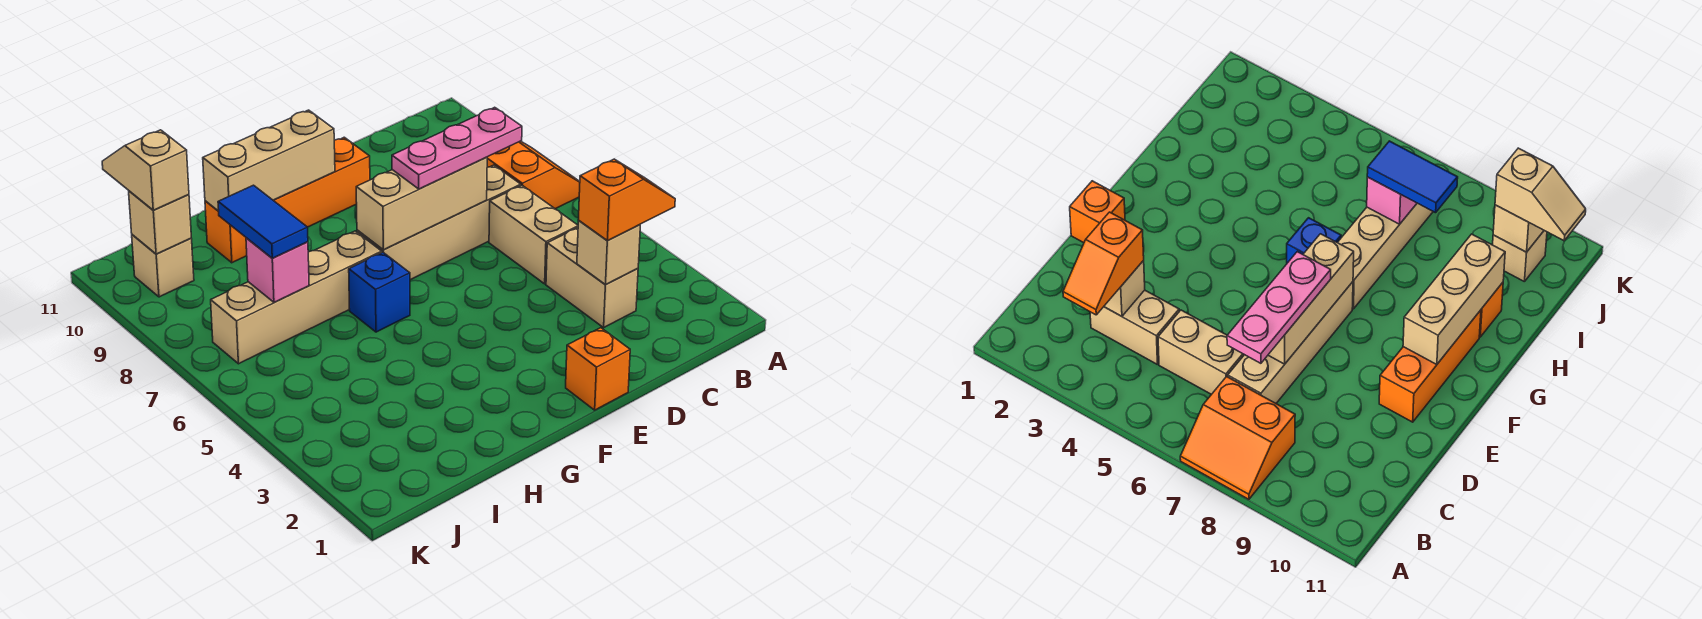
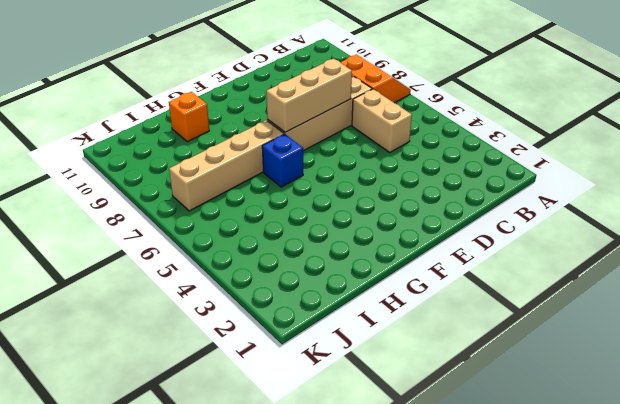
none -> tan brick C3:C4 level 1
none -> orange brick E1 level 1
none -> orange brick E10:G10 level 1

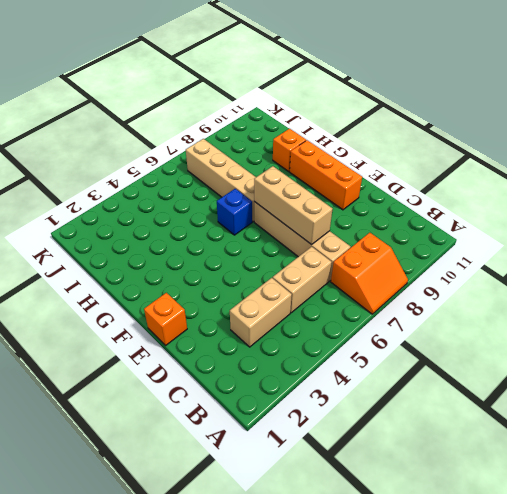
none -> tan brick J10 level 1
none -> tan brick C3 level 2
none -> tan brick F10:H10 level 2

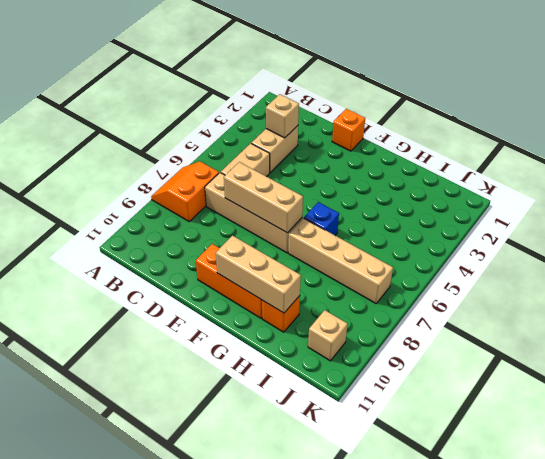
none -> pink brick I7 level 2
none -> tan brick J10 level 2
none -> orange slope B3:C3 level 3 top C

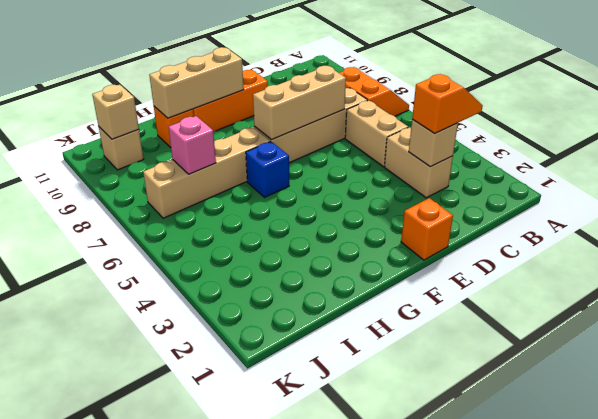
none -> pink plate C7:E7 level 3
none -> blue tile I7:I8 level 3
none -> tan slope J10:J11 level 3 top 10

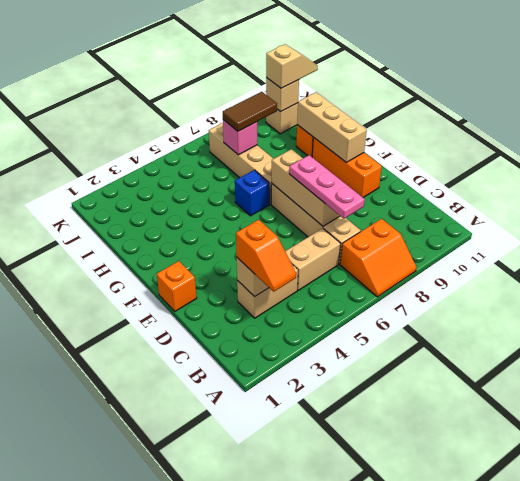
brown tile I7:I8 level 3 -> blue tile I7:I8 level 3

